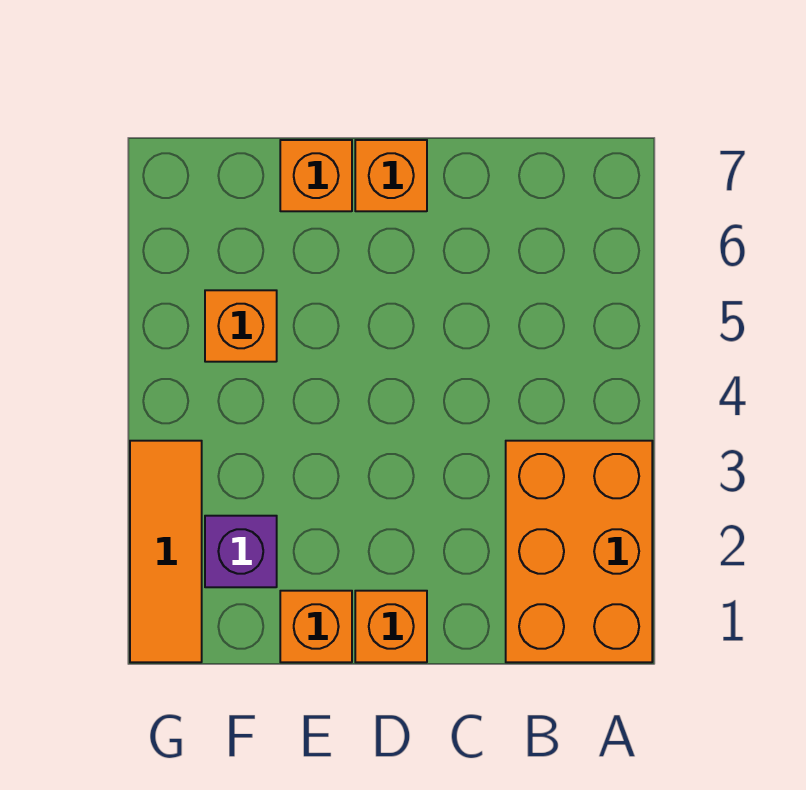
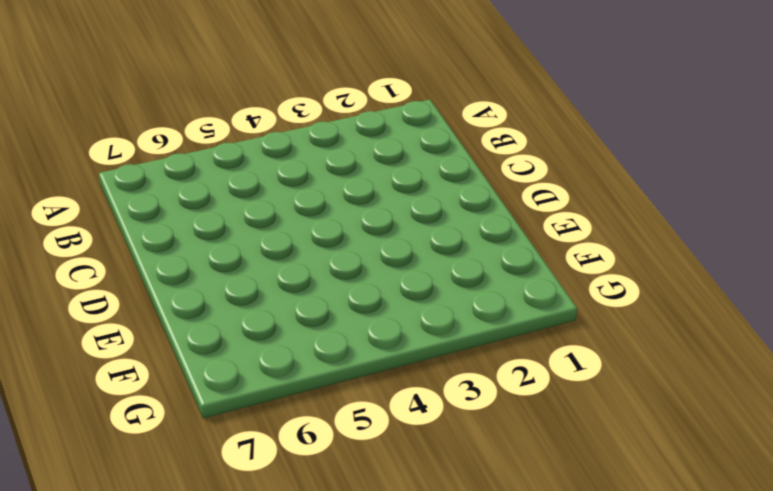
none -> orange brick A1:B3 level 1
none -> orange brick D1 level 1

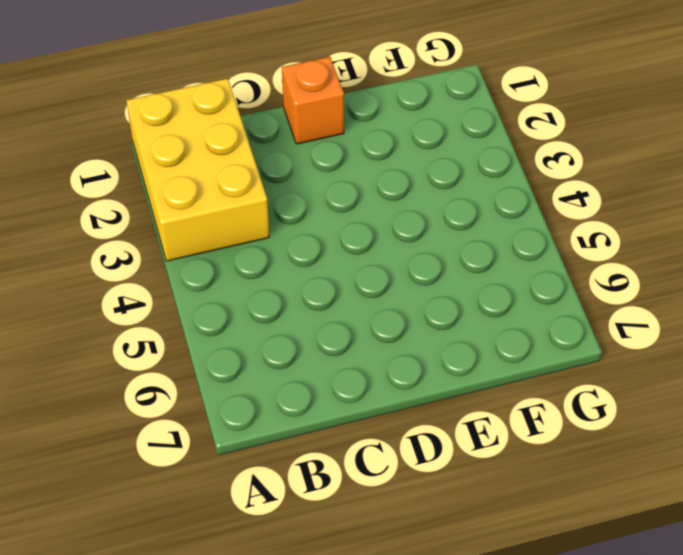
yellow brick A1:B3 level 1 -> orange brick A1:B3 level 1
none -> orange brick D7 level 1
none -> orange brick E1 level 1

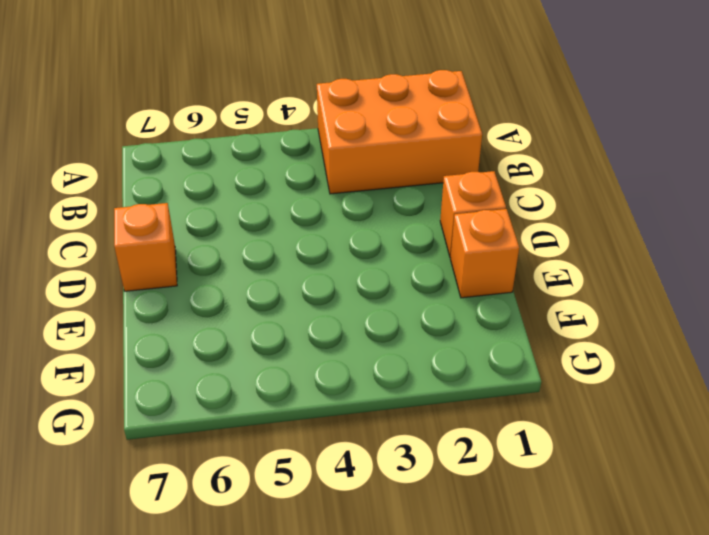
none -> orange brick E7 level 1
none -> purple brick F2 level 1

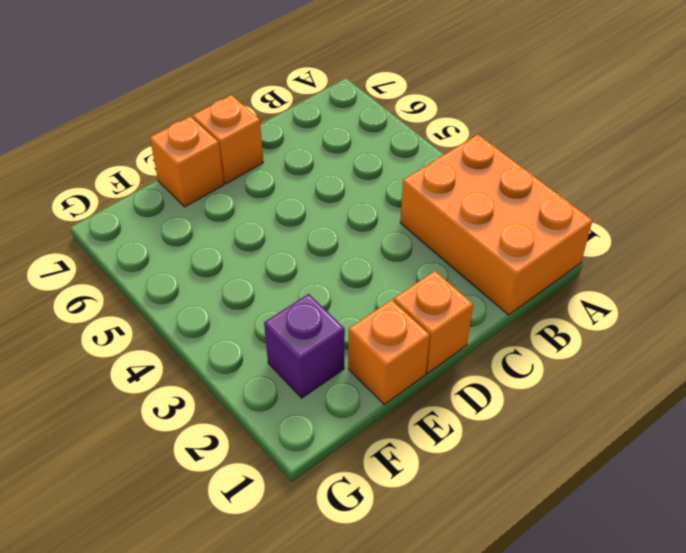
none -> orange brick F5 level 1
none -> orange tile G1:G3 level 1

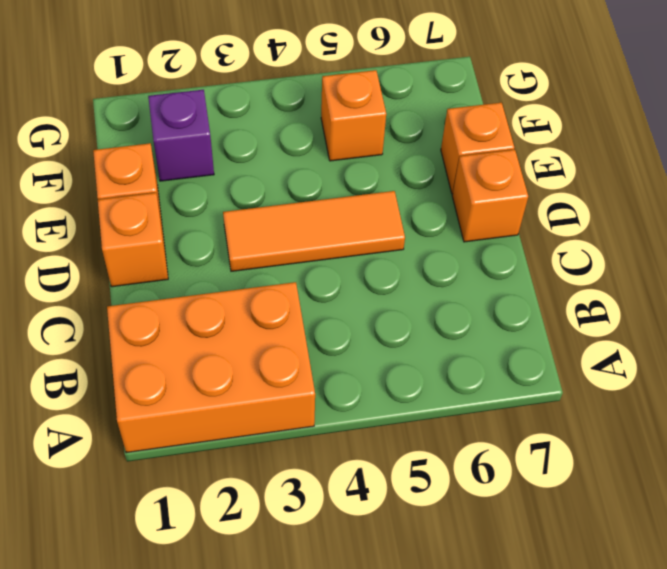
orange tile D3:D5 level 1 -> orange tile G1:G3 level 1

